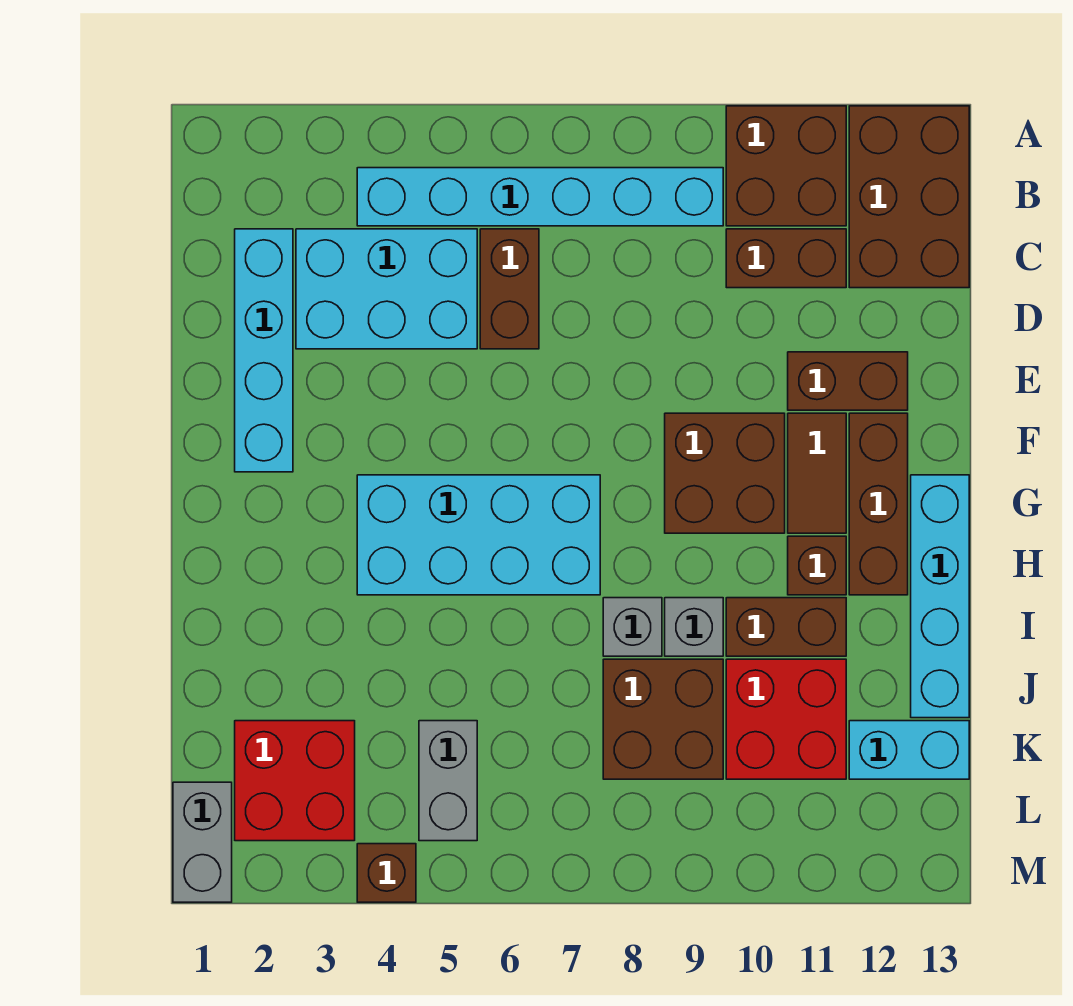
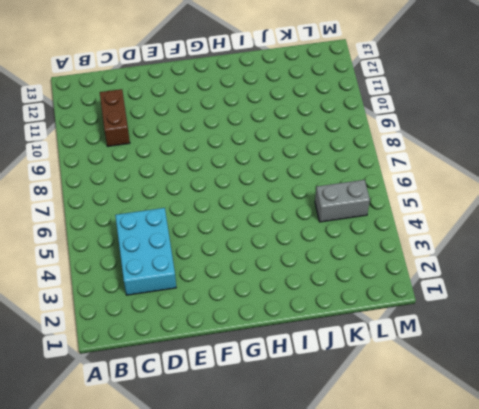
none -> brown brick A10:B11 level 1
none -> brown brick A12:C13 level 1
none -> cyan brick B4:B9 level 1

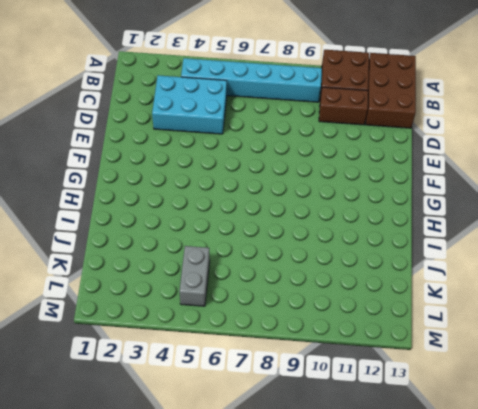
none -> cyan brick C2:F2 level 1
none -> brown brick C6:D6 level 1
none -> brown brick E11:E12 level 1

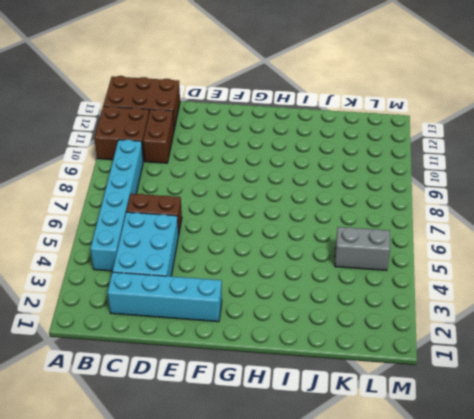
none -> brown brick E11:E12 level 1
none -> brown brick F9:G10 level 1
none -> brown tile F11:G11 level 1

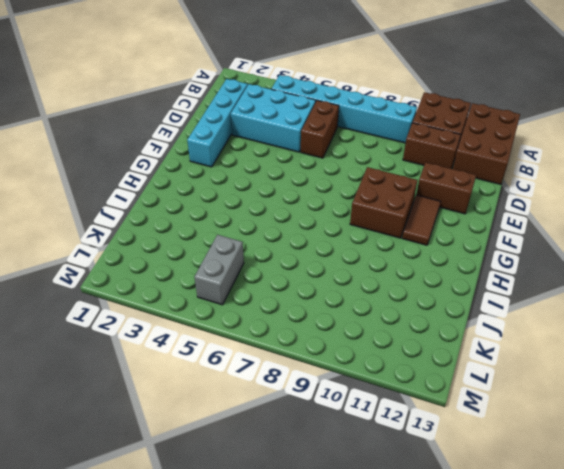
none -> brown brick F12:H12 level 1
none -> cyan brick G4:H7 level 1
none -> cyan brick G13:J13 level 1

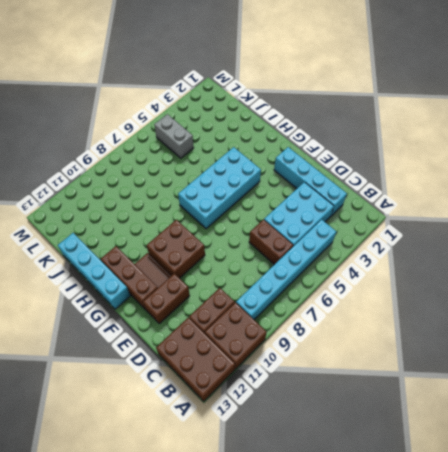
none -> brown brick H11 level 1
none -> grey brick I8 level 1
none -> grey brick I9 level 1

